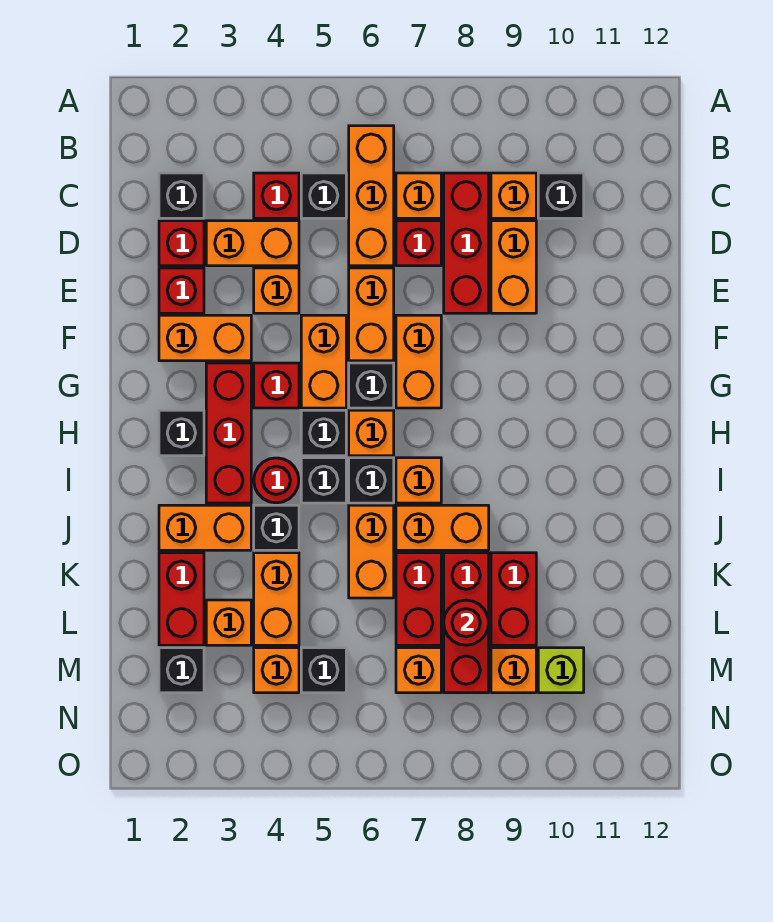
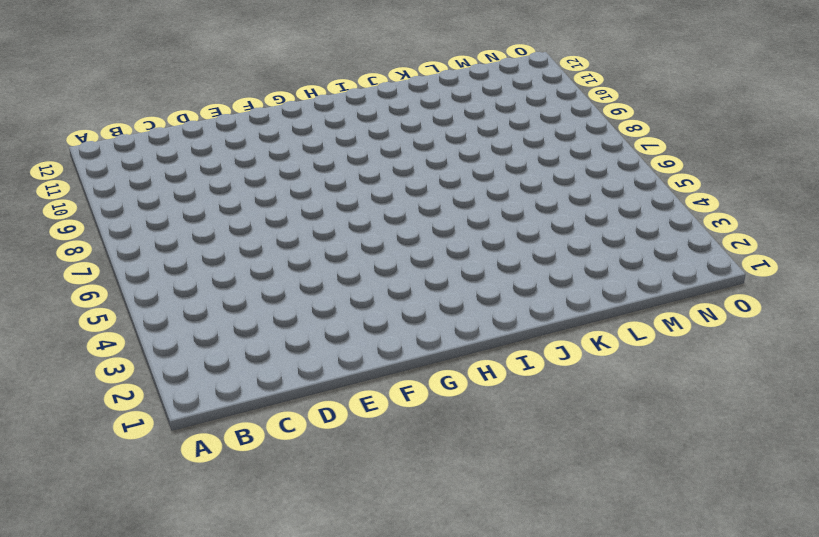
none -> orange brick B6:D6 level 1
none -> black brick C2 level 1
none -> red brick C4 level 1
none -> black brick C5 level 1

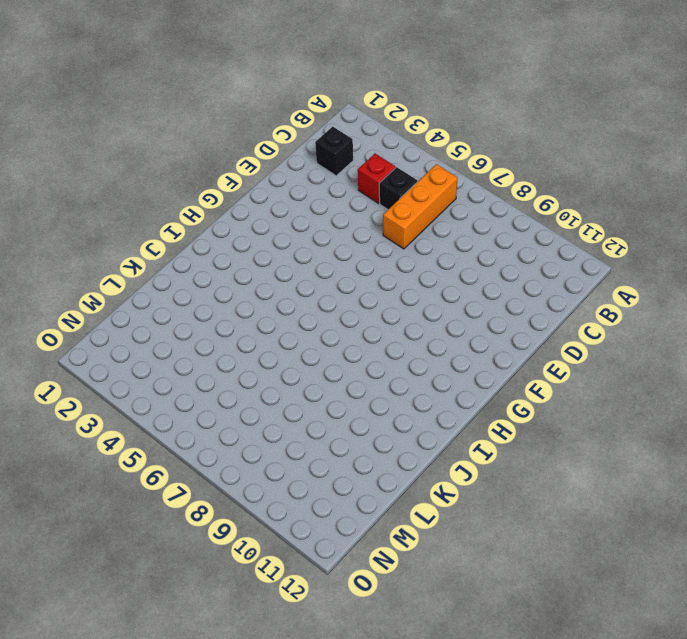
none -> orange brick C7 level 1
none -> red brick C8:E8 level 1
none -> orange brick C9 level 1
none -> black brick C10 level 1

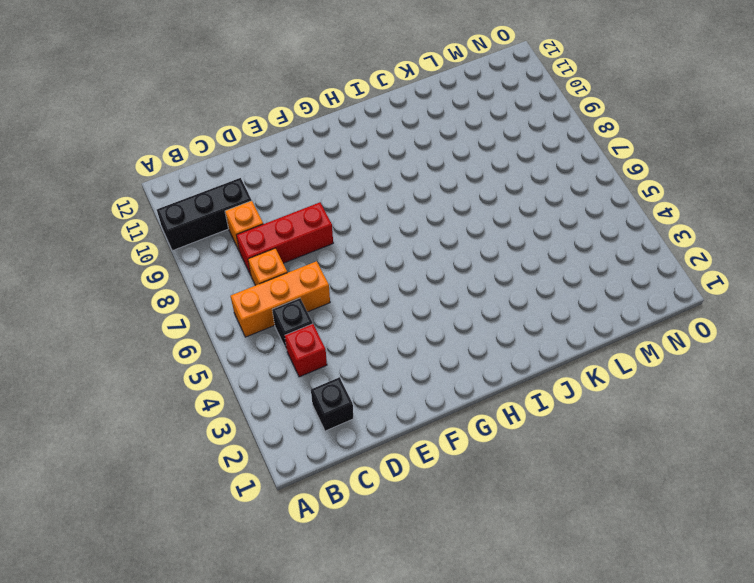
black brick A10:C10 level 1 -> black brick C10 level 1
none -> red brick D2 level 1
none -> orange brick D3:D4 level 1
none -> red brick D7 level 1
none -> orange brick D9:E9 level 1

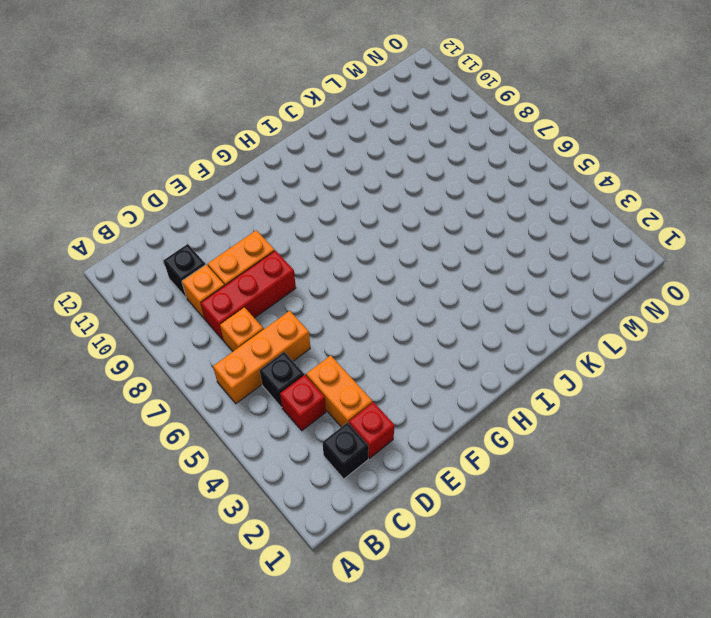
none -> red brick D7 level 1
none -> red brick E2 level 1
none -> orange brick E4 level 1
none -> orange brick E6:F6 level 1

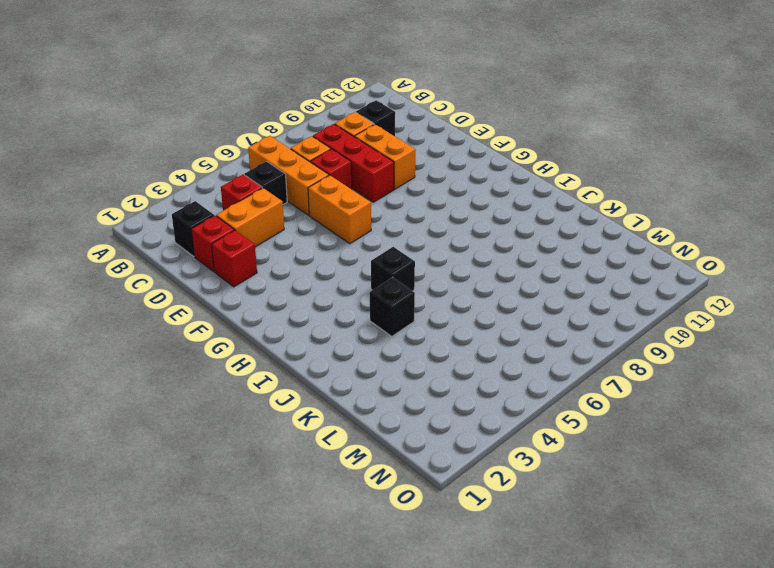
none -> orange brick E4 level 1
none -> orange brick F2:F3 level 1
none -> orange brick F5:G5 level 1
none -> orange brick F7:G7 level 1

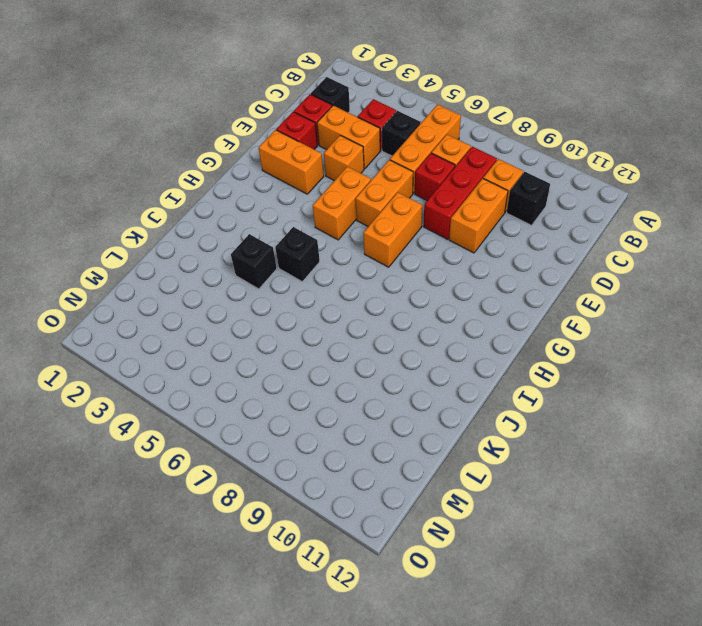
none -> red brick G3:I3 level 1
none -> red brick G4 level 1
none -> black brick G6 level 1
none -> black brick H2 level 1

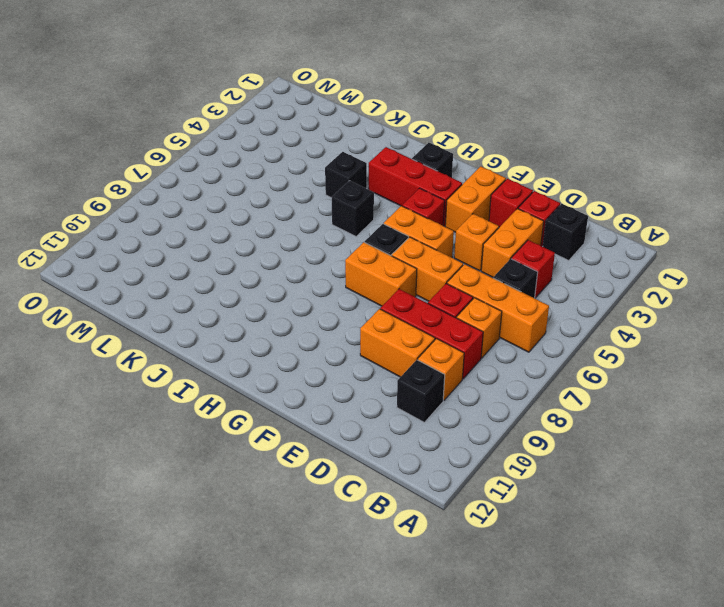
none -> black brick H5 level 1
none -> orange brick H6 level 1
none -> red round brick I4 level 1
none -> black brick I6 level 1

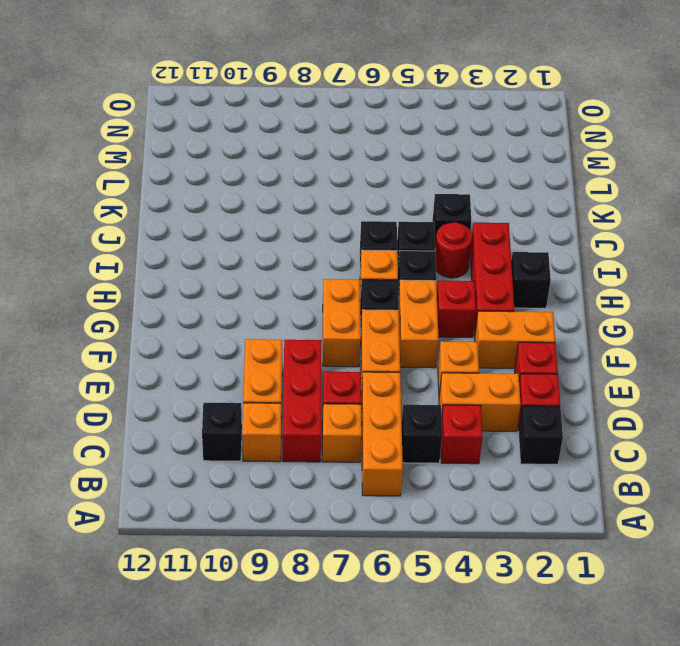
none -> orange brick I7 level 1
none -> orange brick J2:J3 level 1
none -> orange brick J6:K6 level 1
none -> orange brick J7:J8 level 1

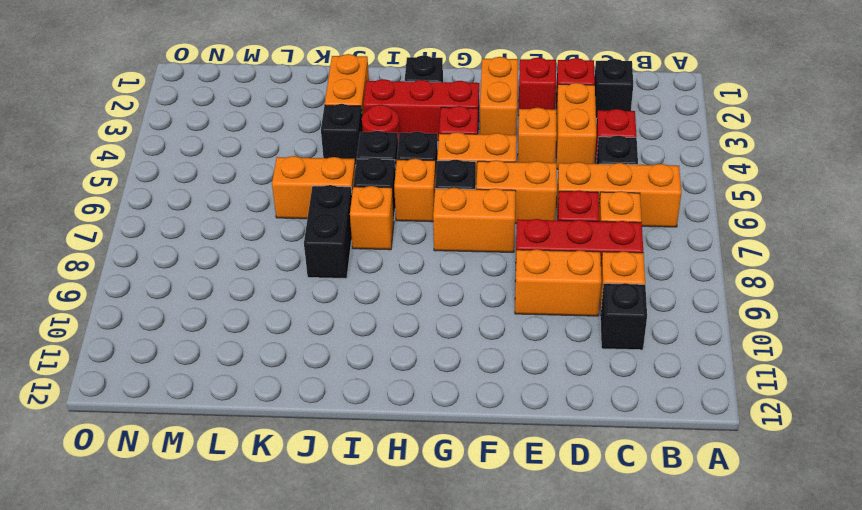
black brick J7:J8 level 1 -> orange brick J7:J8 level 1
none -> red brick K2:L2 level 1
none -> orange brick K4:L4 level 1
none -> red brick K7:L7 level 1
none -> red brick K8:M8 level 1

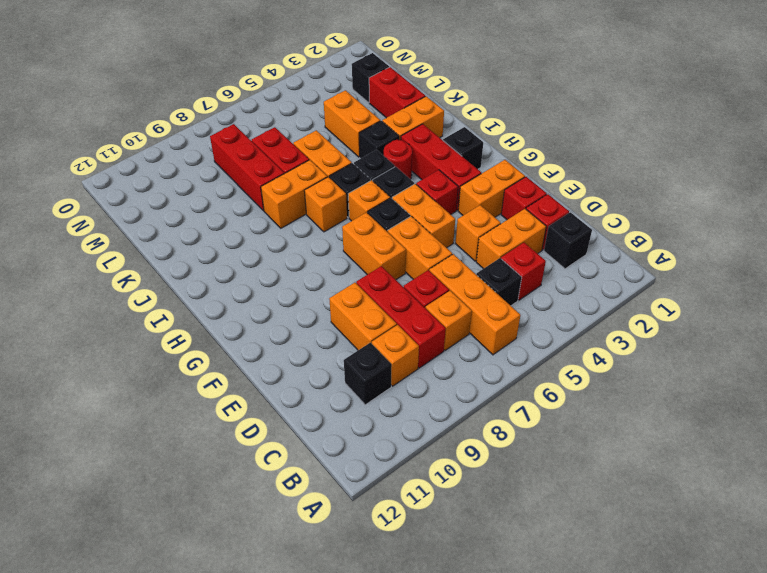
none -> red brick K9:L9 level 1
none -> orange brick L3 level 1
none -> orange brick M4 level 1
none -> black brick M5 level 1

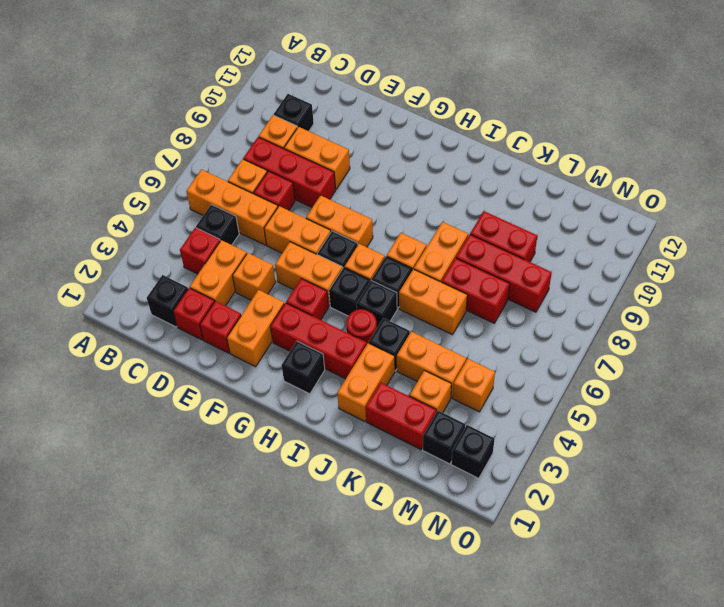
black brick N2 level 1 -> black brick M5 level 1
none -> orange brick M7 level 1
none -> orange brick M9 level 1
none -> lime brick M10 level 1
none -> red round brick L8 level 2

